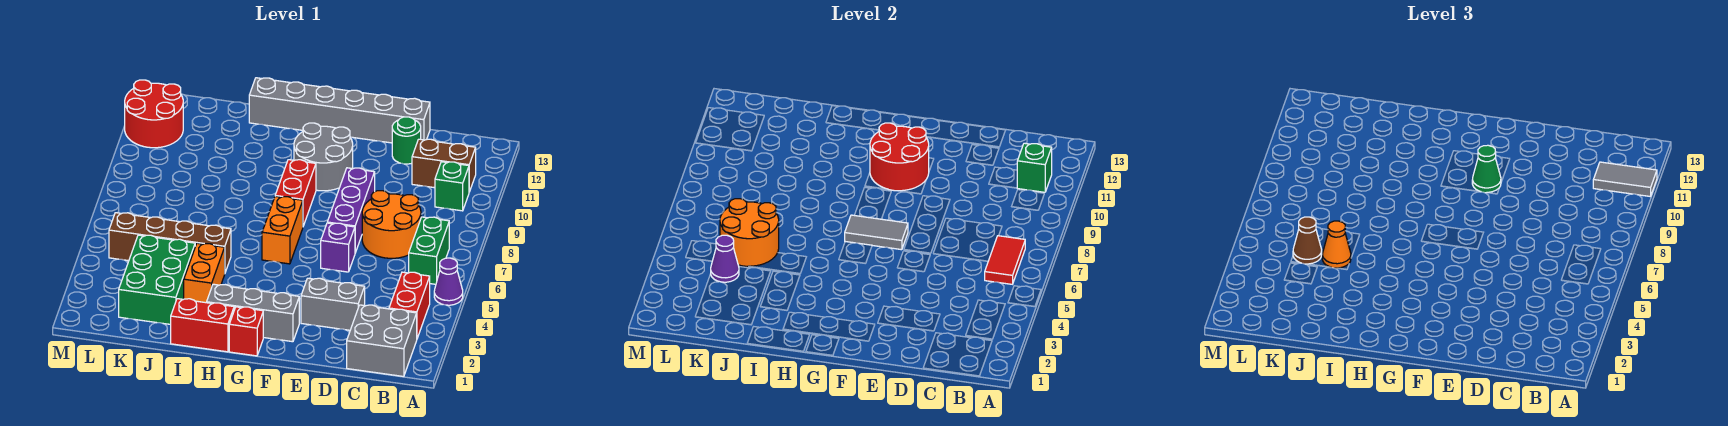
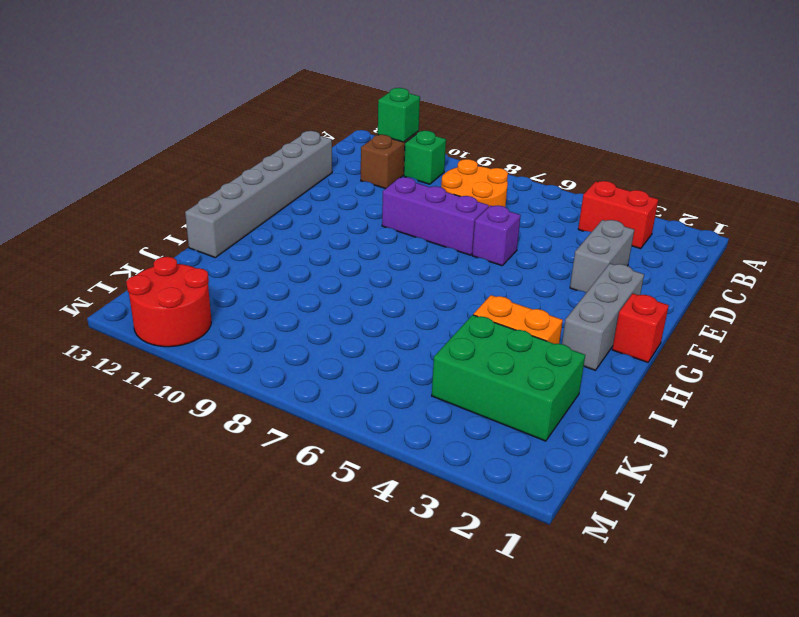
none -> purple cone A5 level 1
none -> grey brick B1:C2 level 1
none -> green brick B6:B7 level 1
none -> green round brick D12 level 1

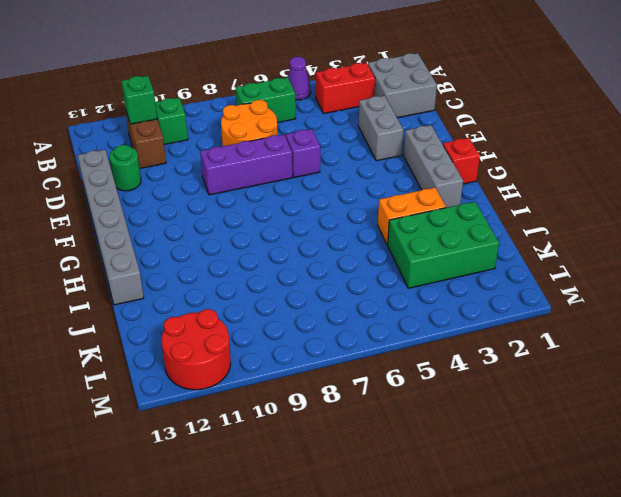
none -> grey round brick F10:G11 level 1
none -> orange brick G6:G7 level 1
none -> red brick G8:G9 level 1
none -> red brick H1:I1 level 1

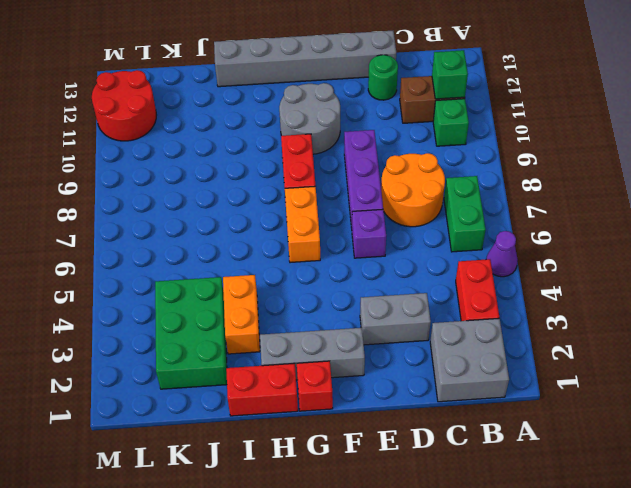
none -> brown brick I5:L5 level 1
none -> red tile B6:B7 level 2
none -> grey tile F7:G7 level 2
none -> red round brick F10:G11 level 2

